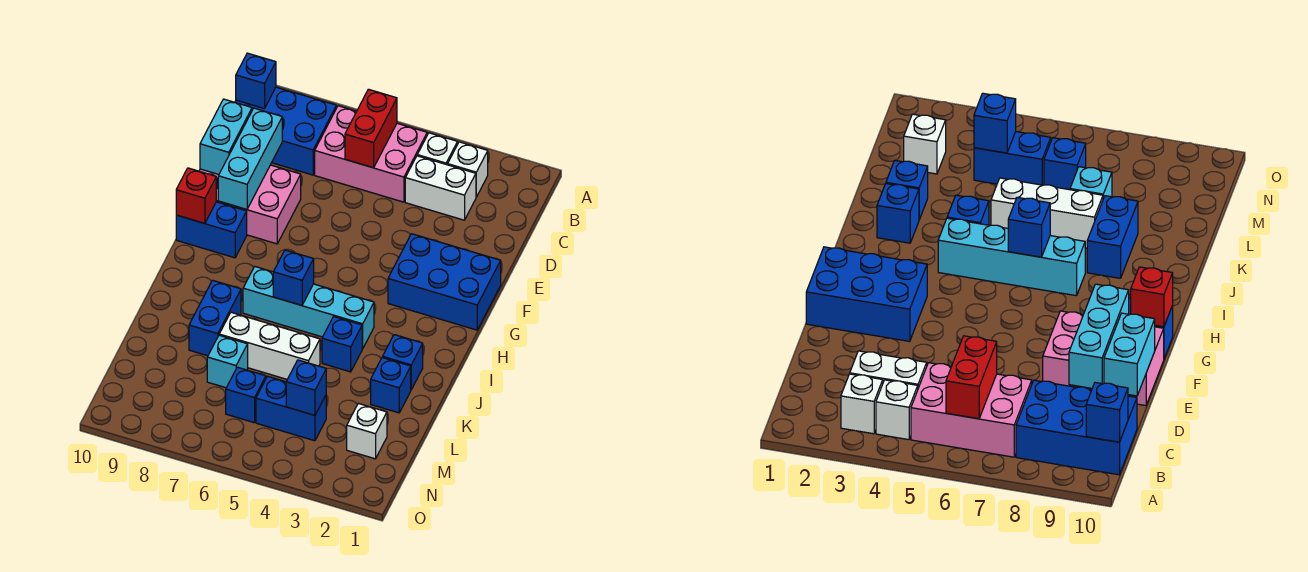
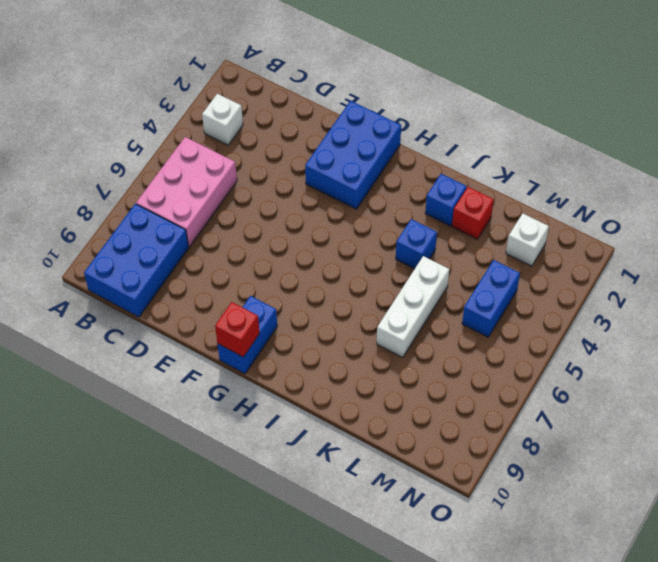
red brick K2 level 1 -> blue brick K2 level 1
none -> white brick B4 level 1
none -> white brick C3:C4 level 1
none -> pink brick E8:F10 level 1

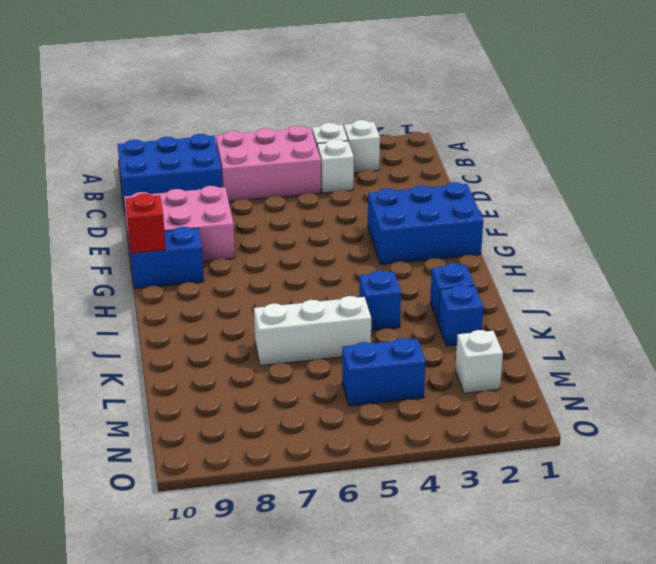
white brick C4 level 1 -> white brick C3:C4 level 1
none -> cyan brick I4:I7 level 1
none -> blue brick J8:K8 level 1
none -> cyan brick L7 level 1

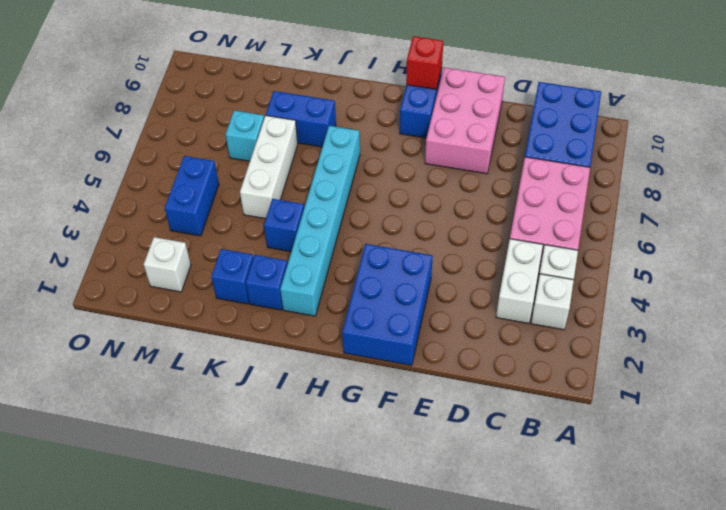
cyan brick I2:I7 level 1 -> cyan brick I4:I7 level 1
none -> blue brick M6 level 1
none -> red brick B6:C6 level 2
none -> blue brick B10 level 2

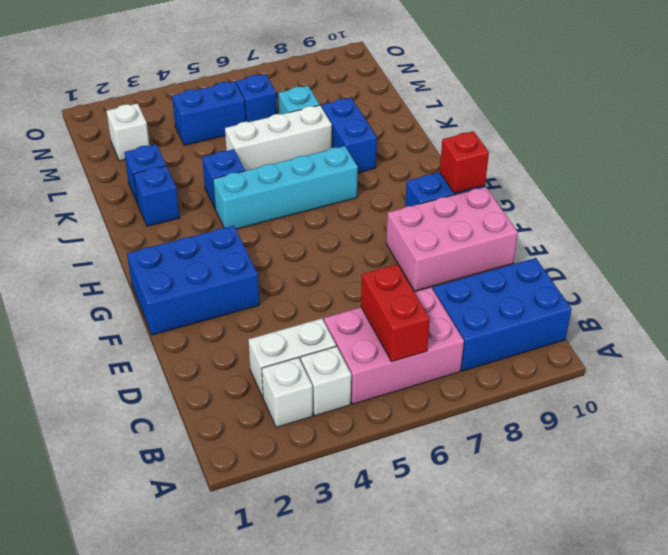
none -> blue brick B10 level 2
none -> cyan brick D9:F9 level 2
none -> cyan brick D10:E10 level 2

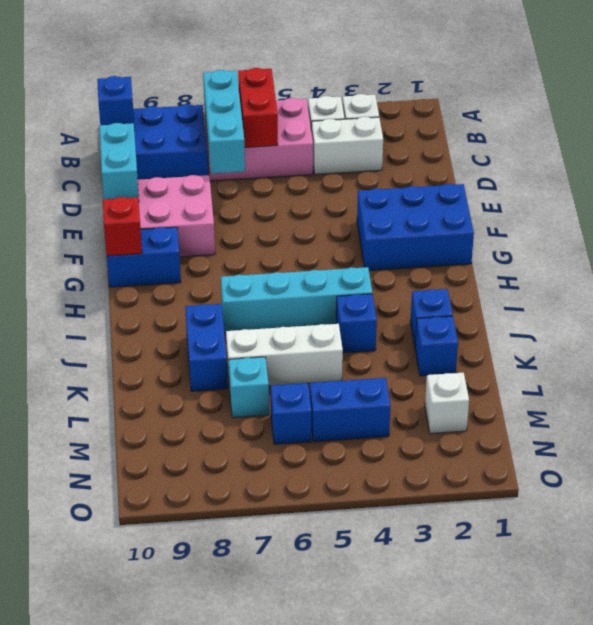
cyan brick B7:D7 level 2 -> cyan brick D9:F9 level 2
none -> blue brick I6 level 2
none -> blue brick M4 level 2

